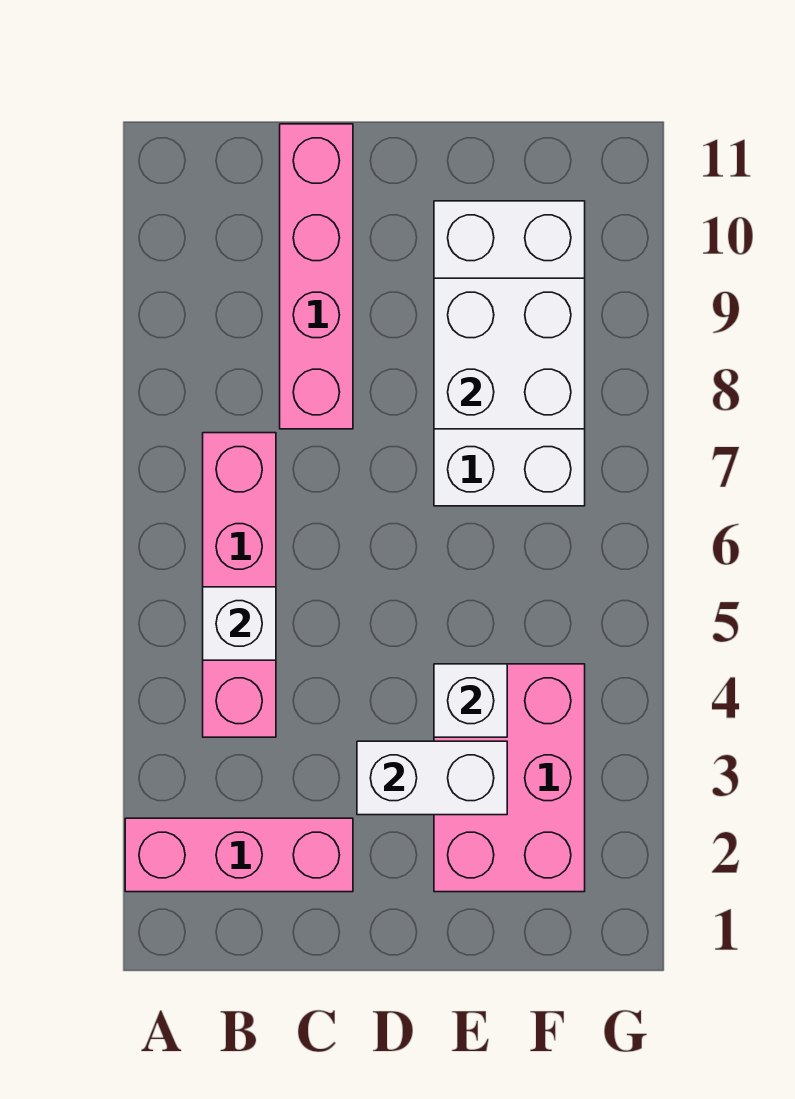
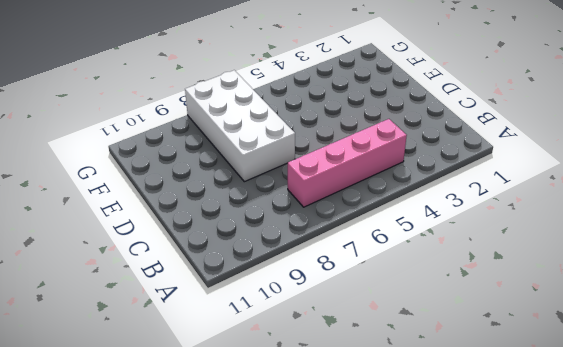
white brick D7:G8 level 1 -> white brick E7:F10 level 1
none -> pink brick A2:C2 level 1
none -> pink brick C8:C11 level 1

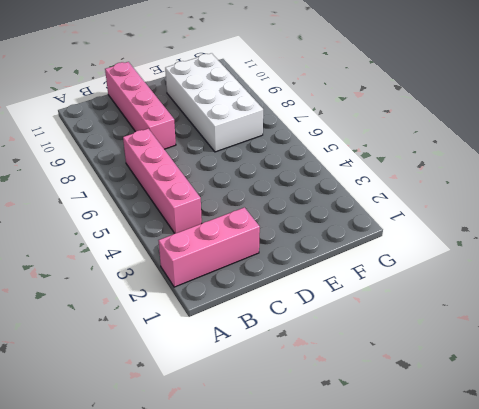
none -> pink brick E2:F4 level 1
none -> white brick B5 level 2

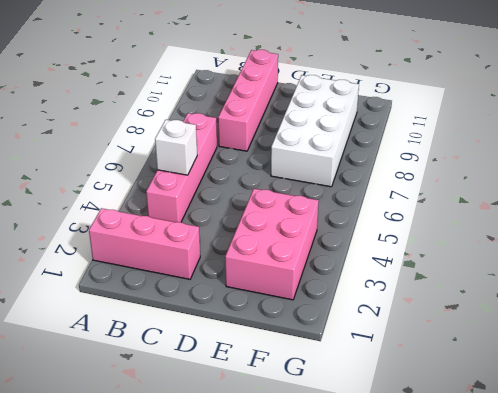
none -> white brick D3:E3 level 2
none -> white brick E4 level 2

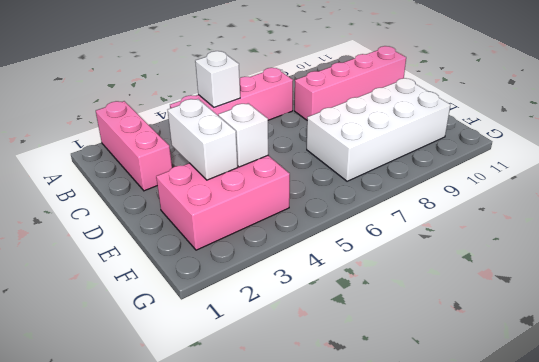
none -> white brick E8:F9 level 2

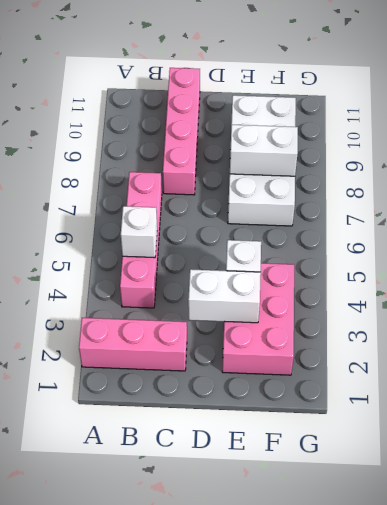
white brick E8:F8 level 2 -> white brick E8:F9 level 2

